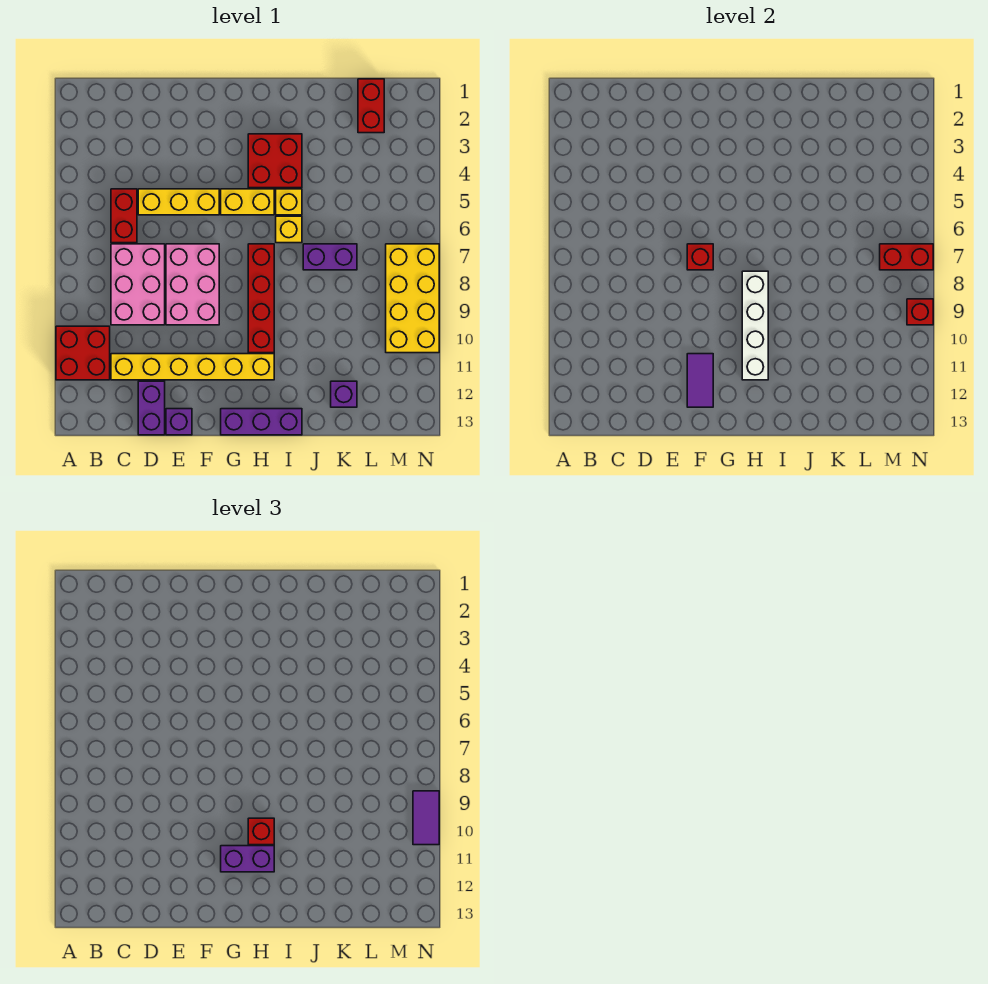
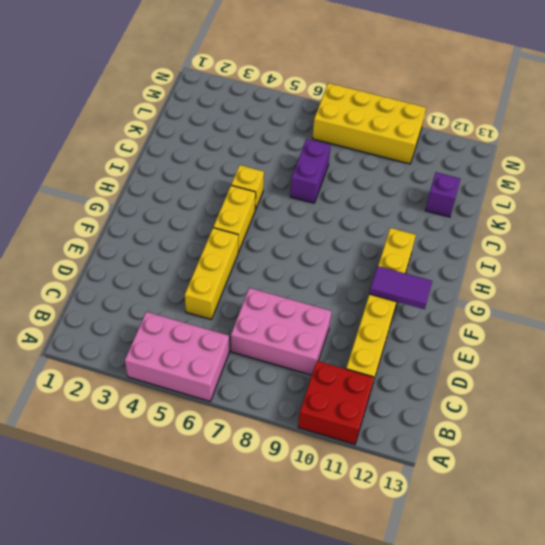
pink brick A4:B6 level 1 -> pink brick E7:F9 level 1
none -> red brick C5:C6 level 1
none -> purple brick D12:D13 level 1
none -> purple brick E13 level 1

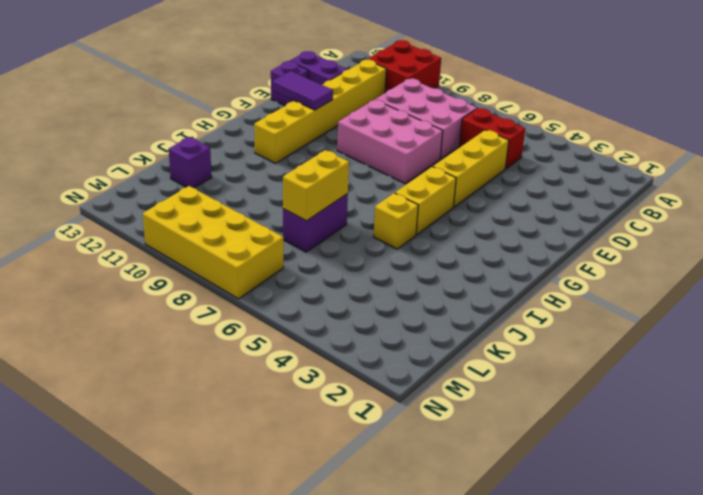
yellow brick J7:K7 level 2 -> none
none -> purple brick G13:I13 level 1
none -> red brick H3:I4 level 1
none -> red brick H7:H10 level 1

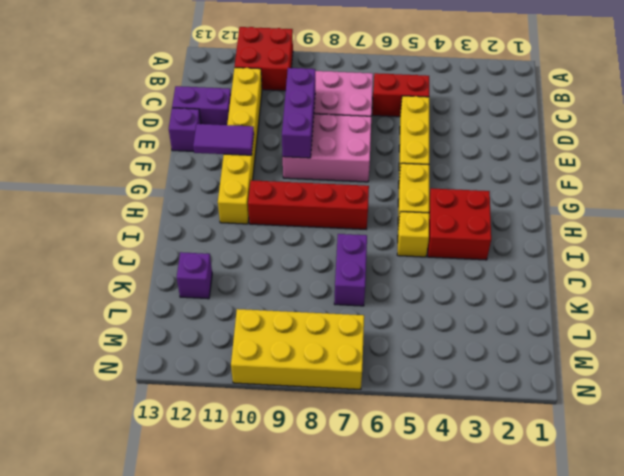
purple brick D9:F9 level 2 -> purple brick G13:I13 level 1
none -> yellow brick I6 level 1
none -> red brick L1:L2 level 1
none -> red brick F7 level 2

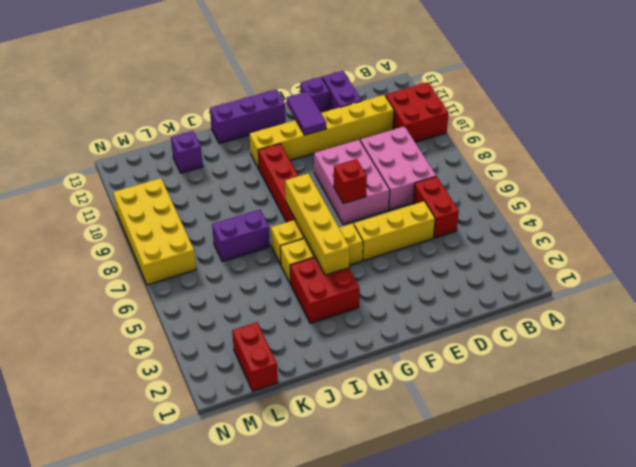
yellow brick H4:H7 level 2 -> none
none -> white brick H8:H11 level 2
none -> red brick M7:N7 level 2
none -> red brick N9 level 2

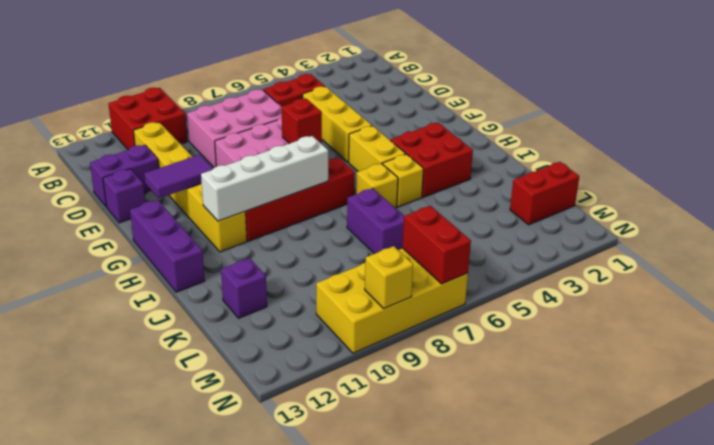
yellow brick N9 level 2 -> red brick N9 level 2
none -> purple brick G11:H11 level 3
none -> red brick H10 level 3
none -> purple tile N9:N10 level 3

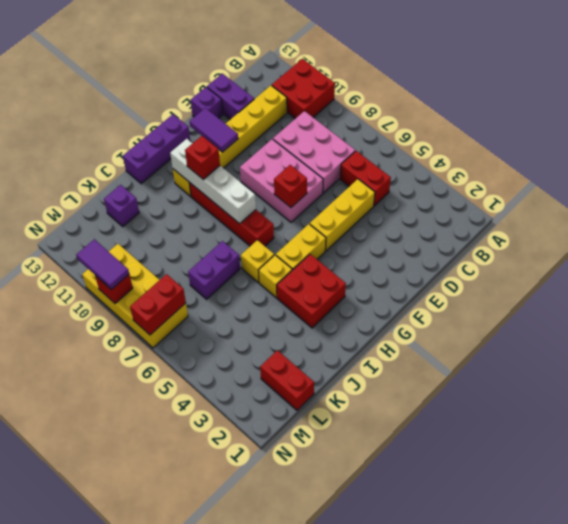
none -> purple brick G11:H11 level 3

